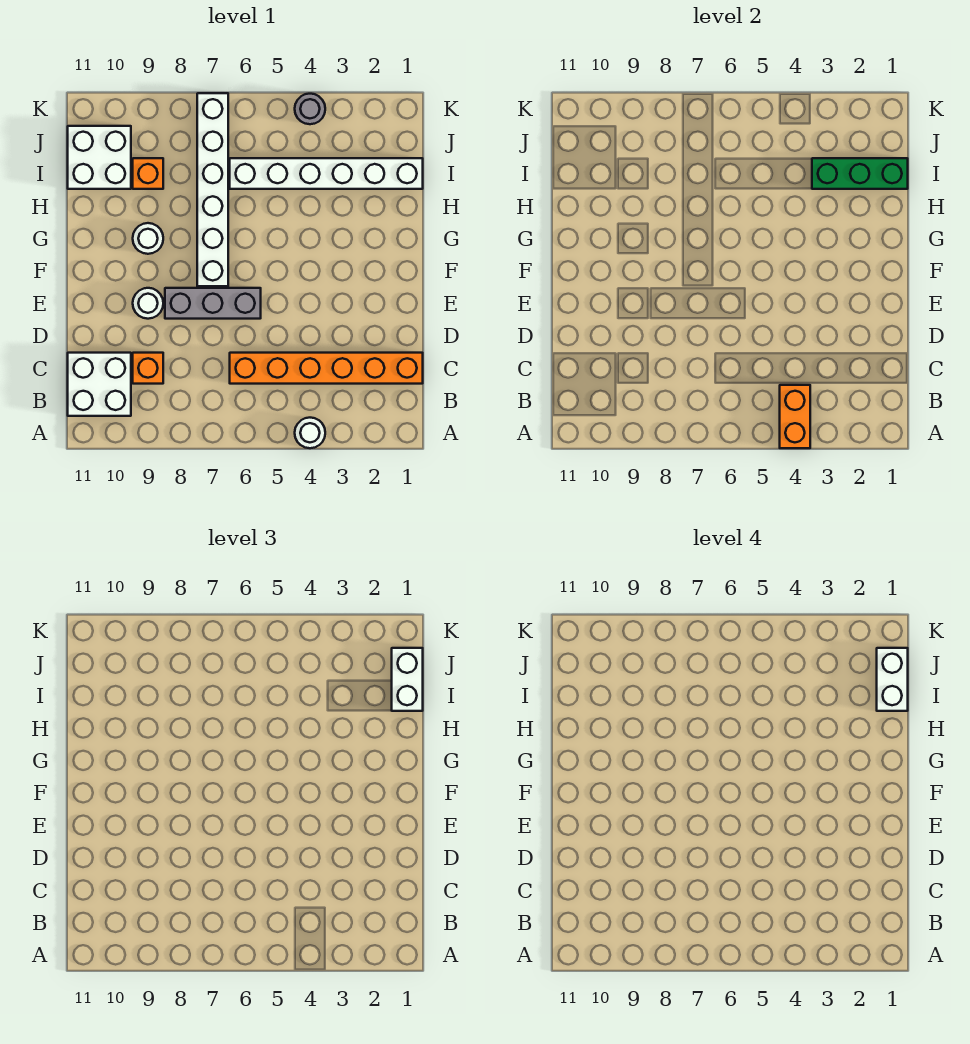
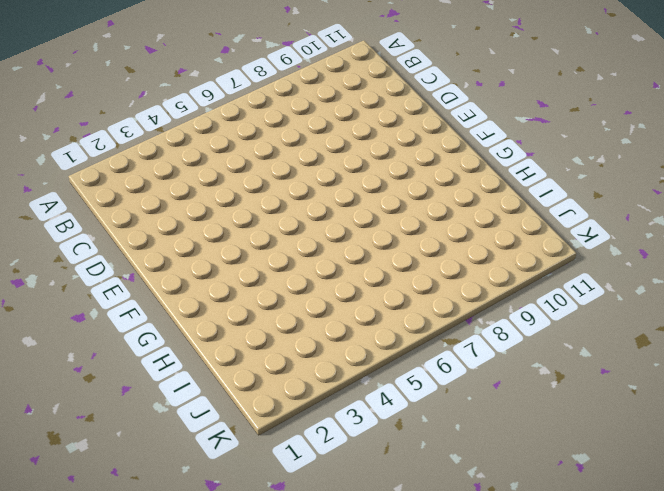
none -> white round brick A4 level 1
none -> white brick B10:C11 level 1
none -> orange brick C1:C6 level 1

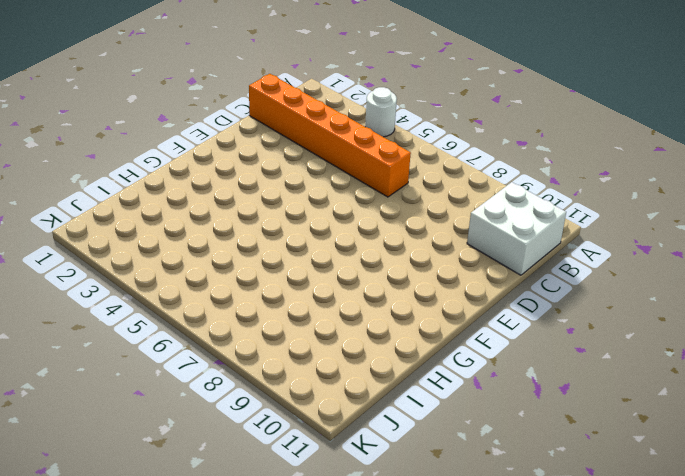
none -> orange brick C9 level 1
none -> grey brick E6:E8 level 1
none -> white round brick E9 level 1

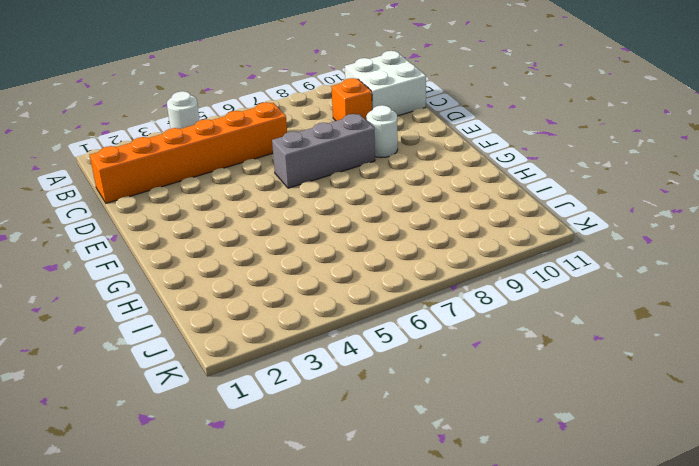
none -> white brick F7:K7 level 1
none -> white round brick G9 level 1
none -> white brick I1:I6 level 1

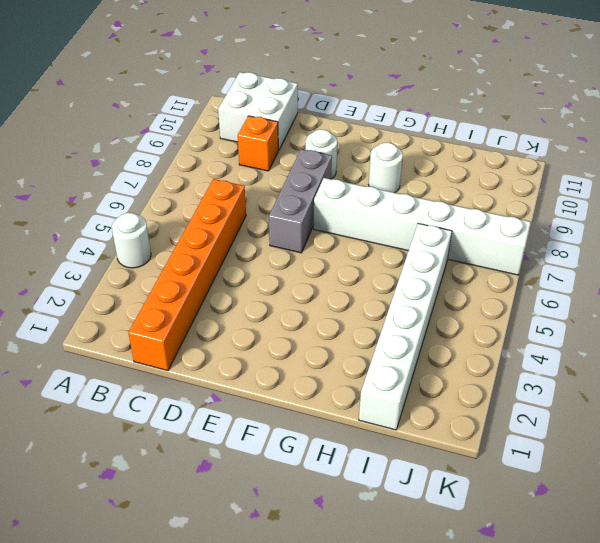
none -> orange brick I9 level 1
none -> white brick I10:J11 level 1
none -> grey round brick K4 level 1

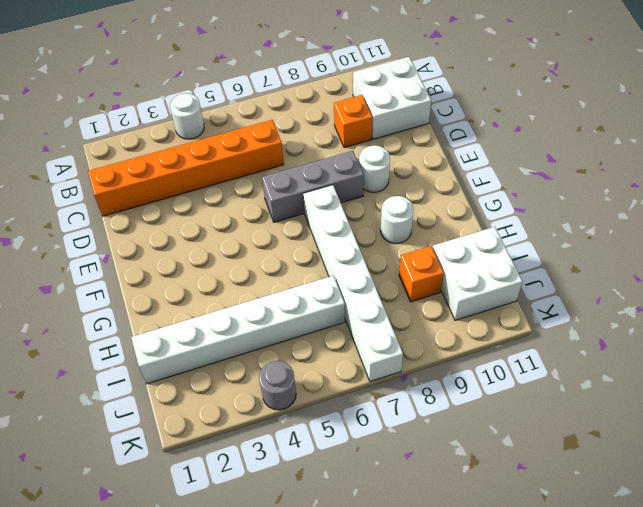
none -> orange brick A4:B4 level 2
none -> green brick I1:I3 level 2
none -> white brick I1:J1 level 3

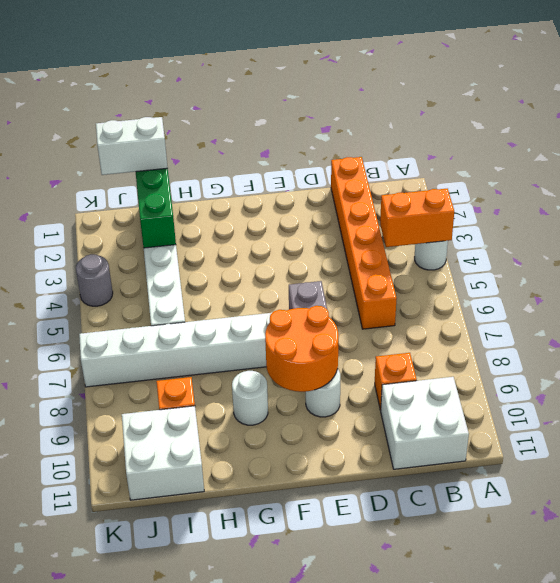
orange round brick E8:F9 level 2 -> none
none -> white brick I1:J1 level 4

